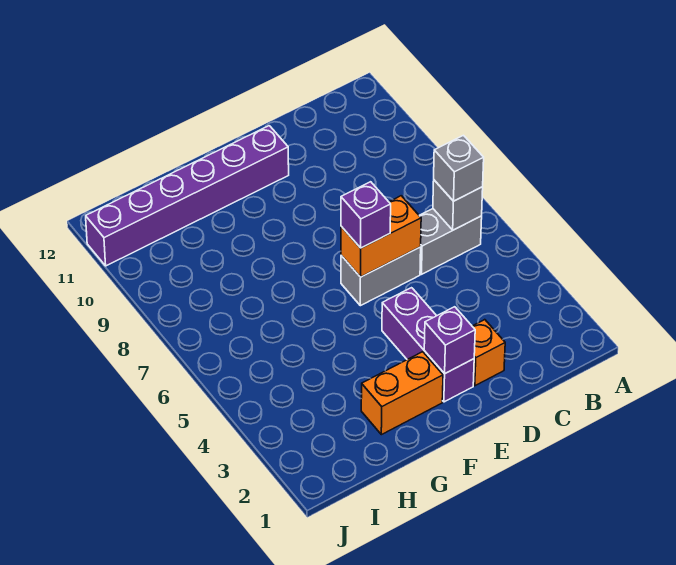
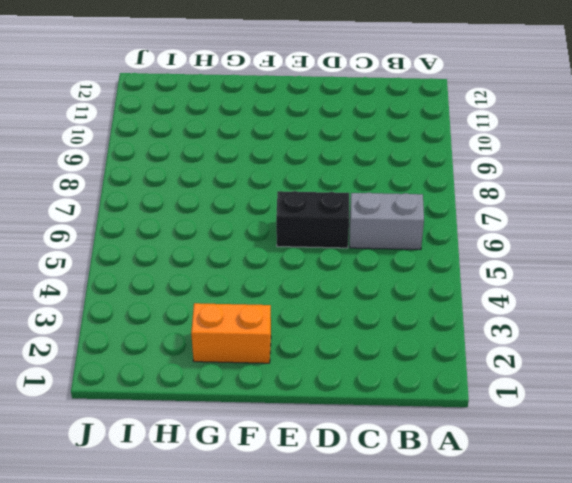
black brick D6:E6 level 1 -> grey brick D6:E6 level 1
none -> orange brick D2 level 1
none -> purple brick E2:E4 level 1

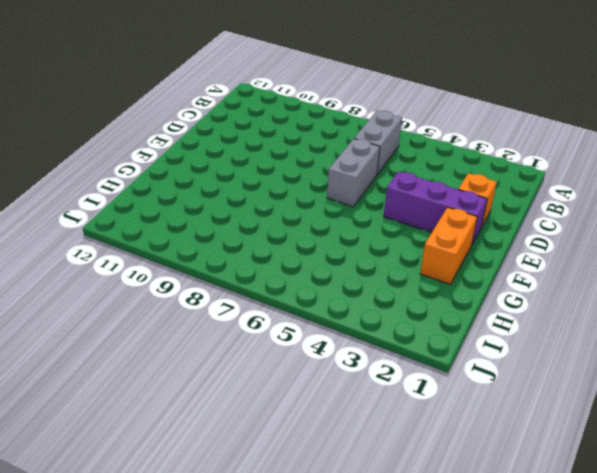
none -> purple brick E11:J11 level 1
none -> grey brick B6 level 2

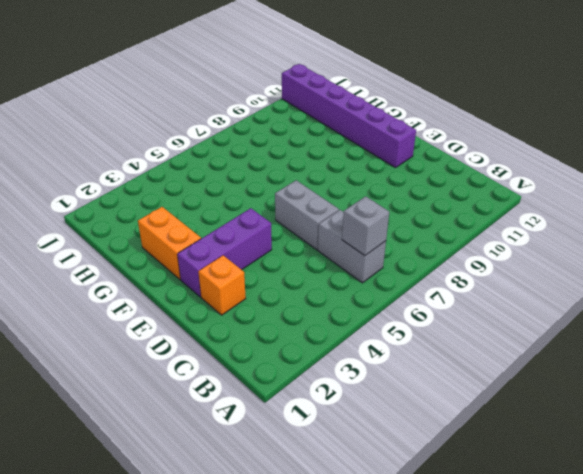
none -> orange brick D6:E6 level 2
none -> purple brick E2 level 2

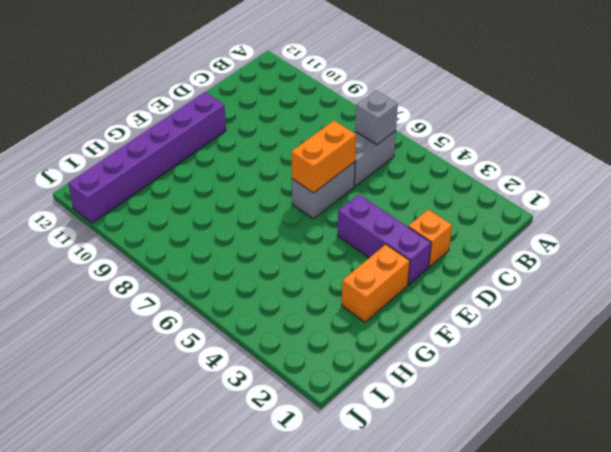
none -> purple brick E2 level 2
none -> grey brick B6 level 3

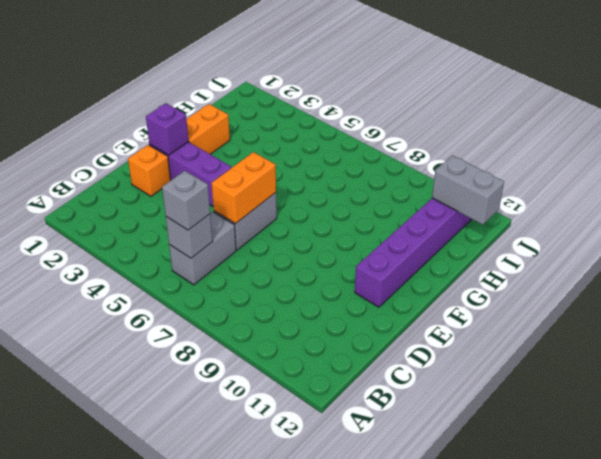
grey brick I11:I12 level 2 -> none
none -> purple brick E6 level 3

